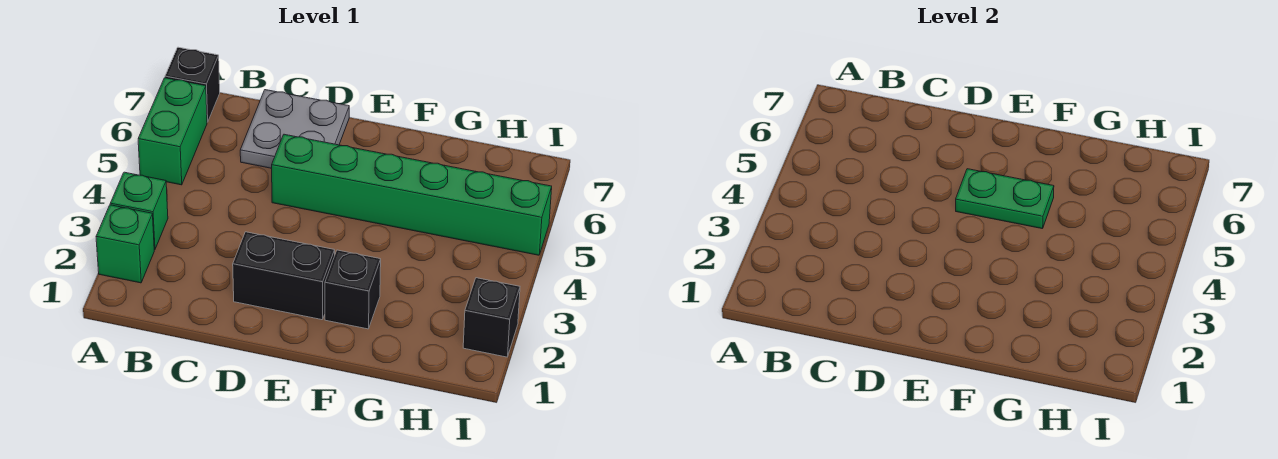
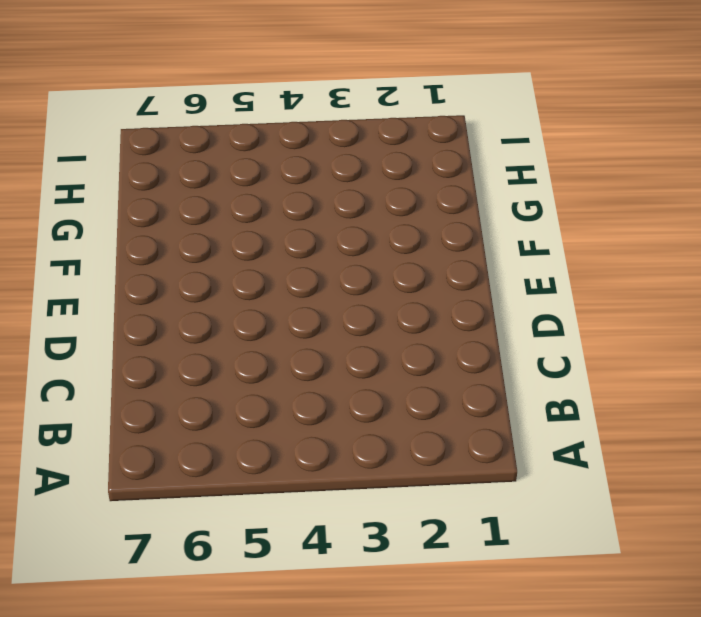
none -> green brick A2 level 1
none -> green brick A3 level 1

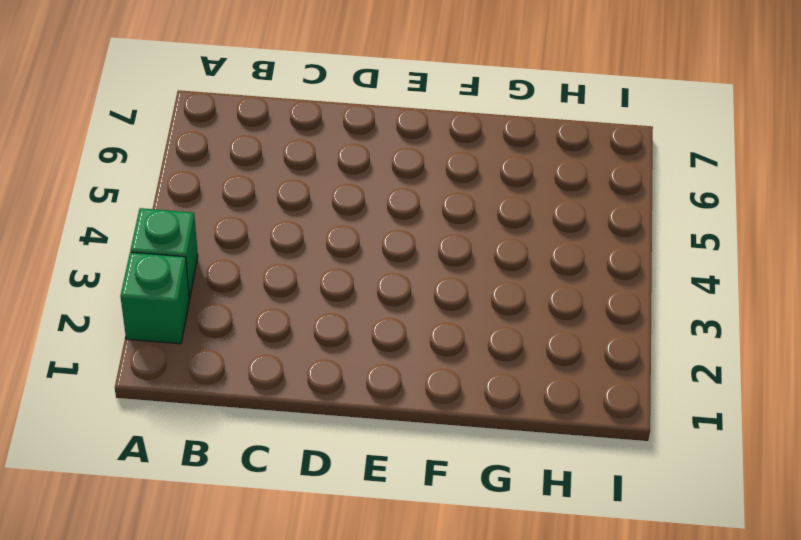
none -> green brick A5:A6 level 1
none -> black brick A7 level 1

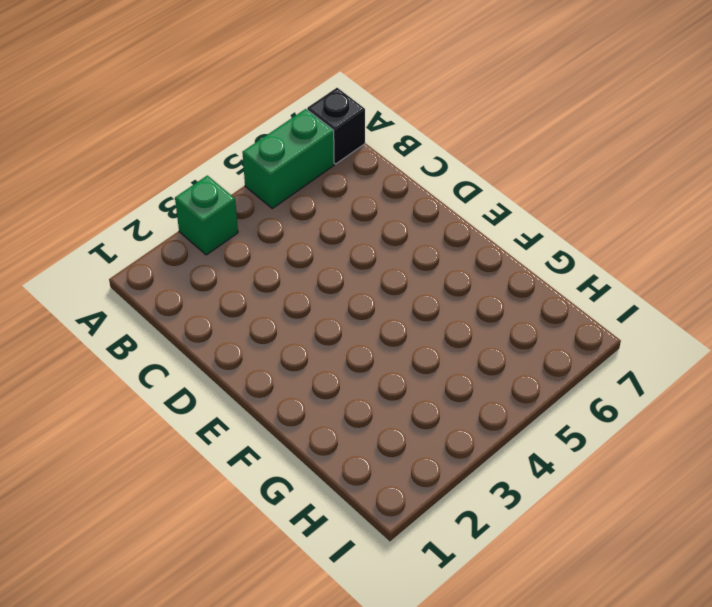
none -> green brick A2 level 1
none -> grey plate C6:D7 level 1

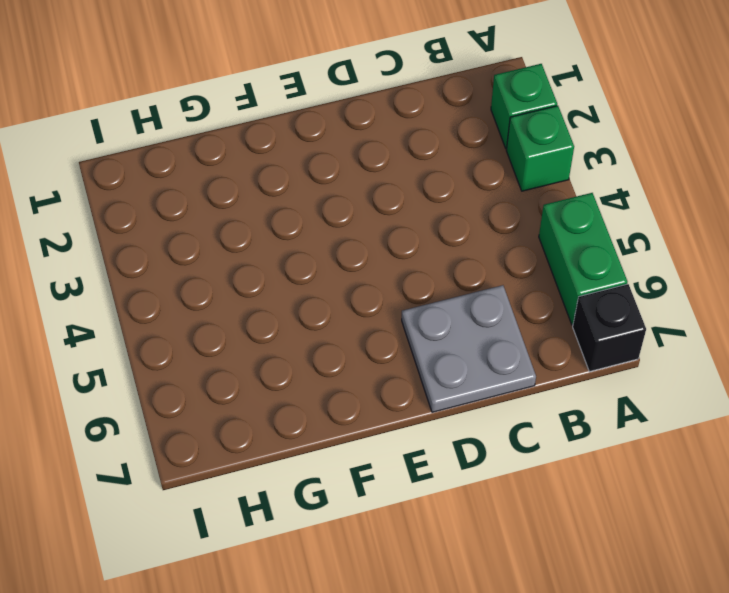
none -> black brick D2:E2 level 1
none -> green brick D5:I5 level 1

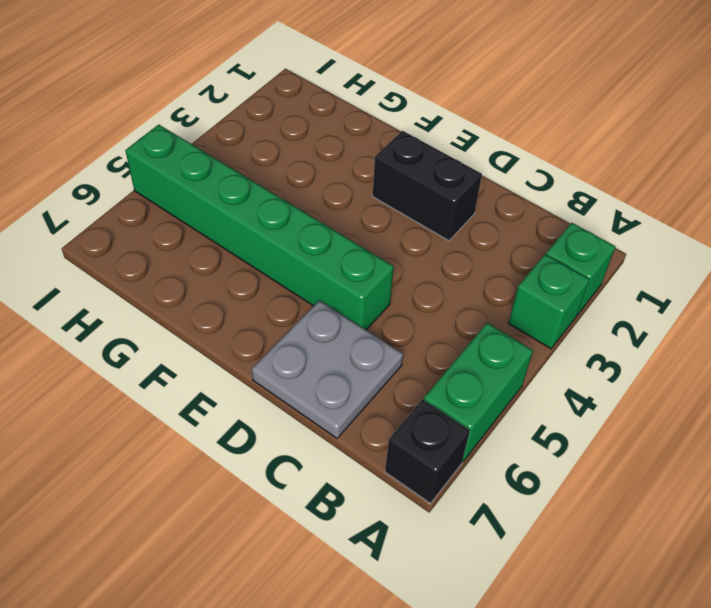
none -> black brick F2 level 1
none -> black brick I2 level 1

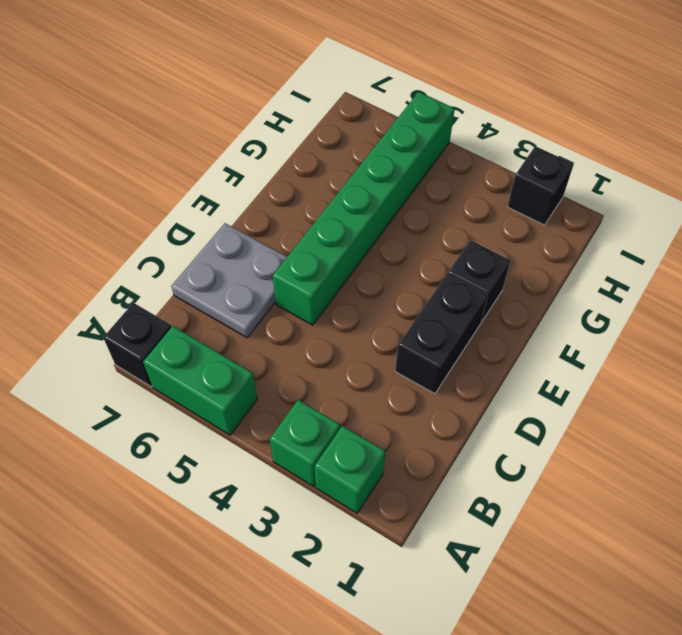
none -> green plate E5:F5 level 2

